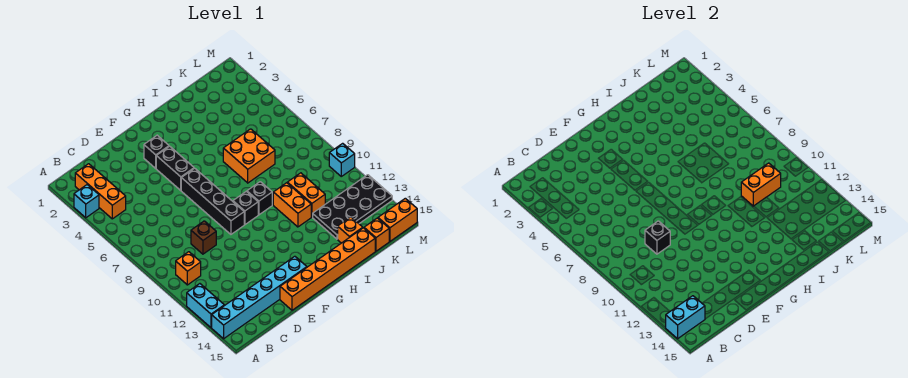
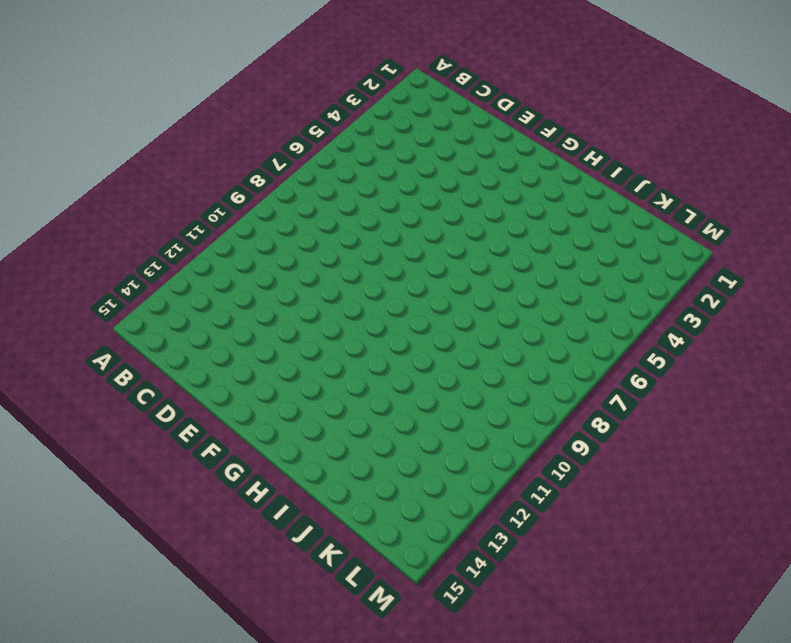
none -> cyan brick A3 level 1
none -> cyan brick A12:A13 level 1
none -> cyan brick A14:F14 level 1

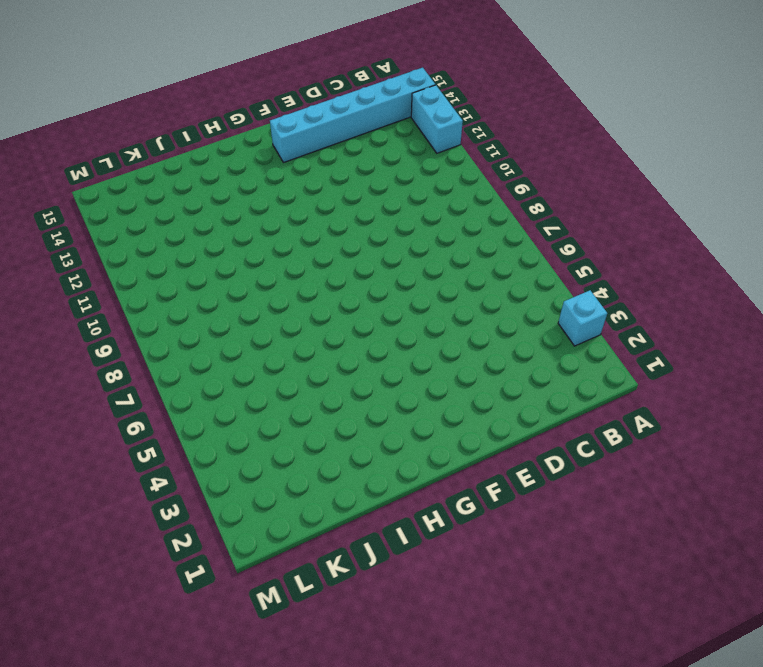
none -> orange brick B2:B4 level 1
none -> orange brick B10 level 1
none -> brown brick D9 level 1

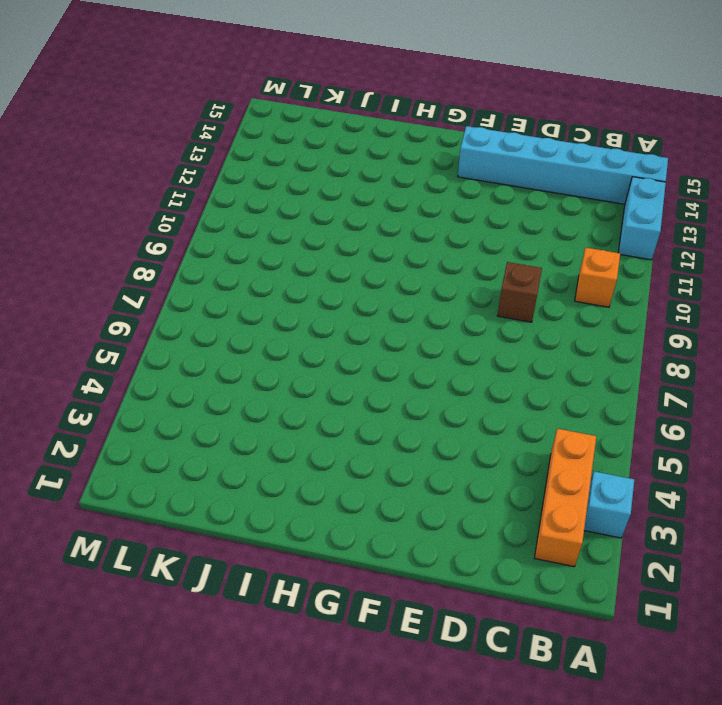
none -> orange brick E15:J15 level 1
none -> black brick F3 level 1
none -> black brick F4:F5 level 1

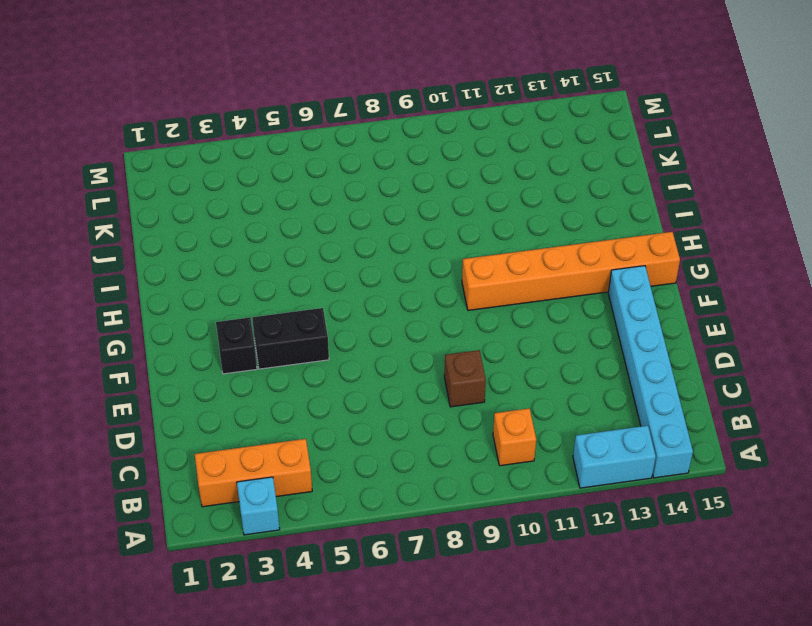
orange brick G10:G15 level 1 -> orange brick E15:J15 level 1
none -> black brick F6:F9 level 1
none -> black brick G9 level 1
none -> black brick H9 level 1

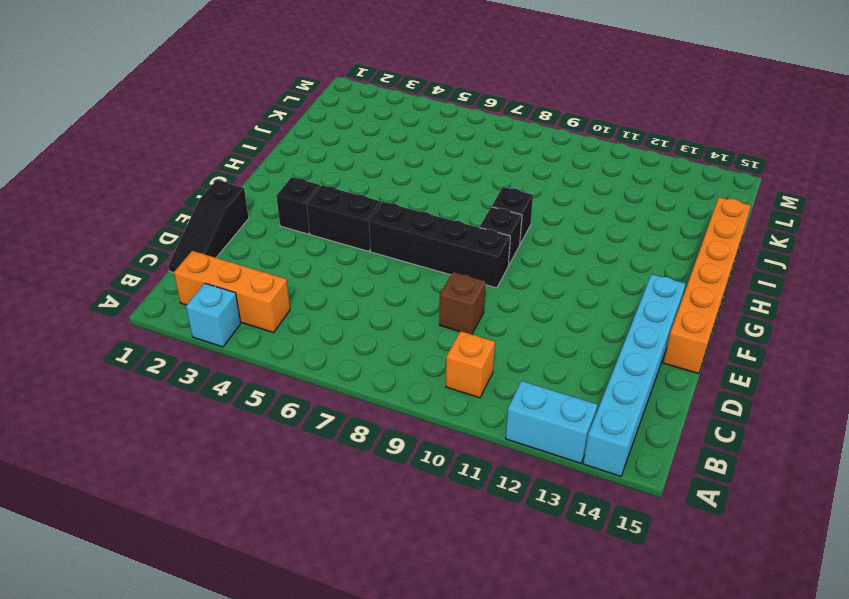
black slope C1:E1 level 1 top E -> none
none -> orange brick I6:J7 level 1
none -> orange brick I10:I11 level 1
none -> orange brick J10:J11 level 1

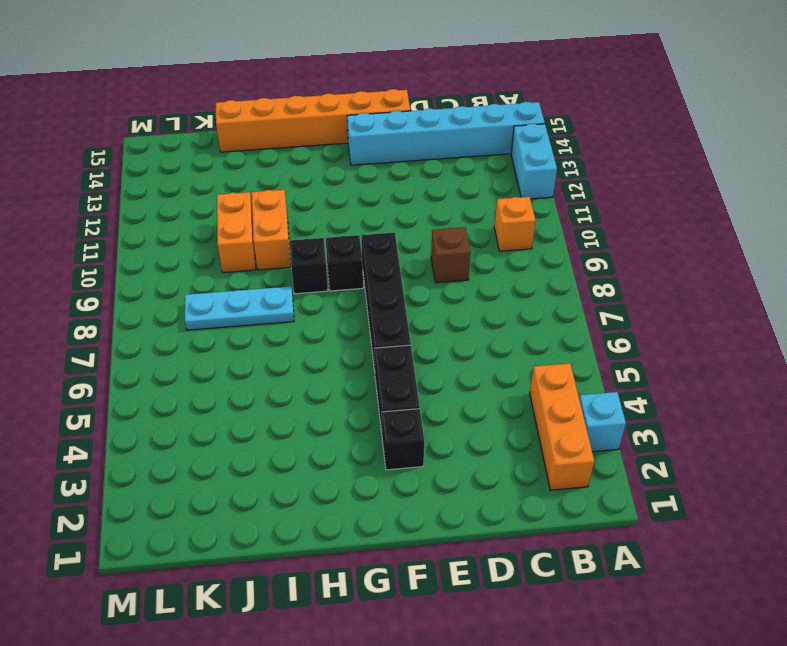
cyan plate I8:K8 level 1 -> none
none -> orange brick I6:J7 level 1
none -> black plate J12:M13 level 1
none -> orange brick J14 level 1

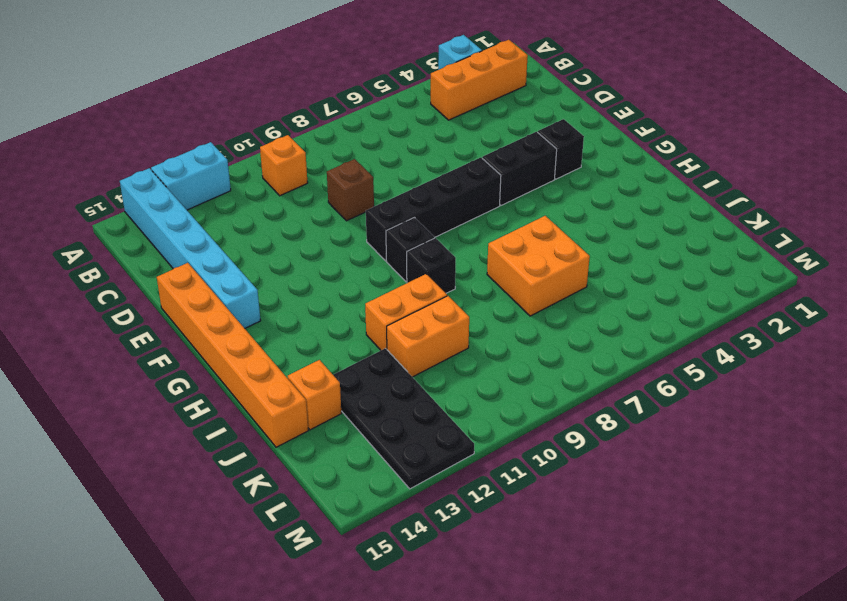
none -> orange brick K15 level 1
none -> orange brick L15:M15 level 1
none -> cyan brick M10 level 1

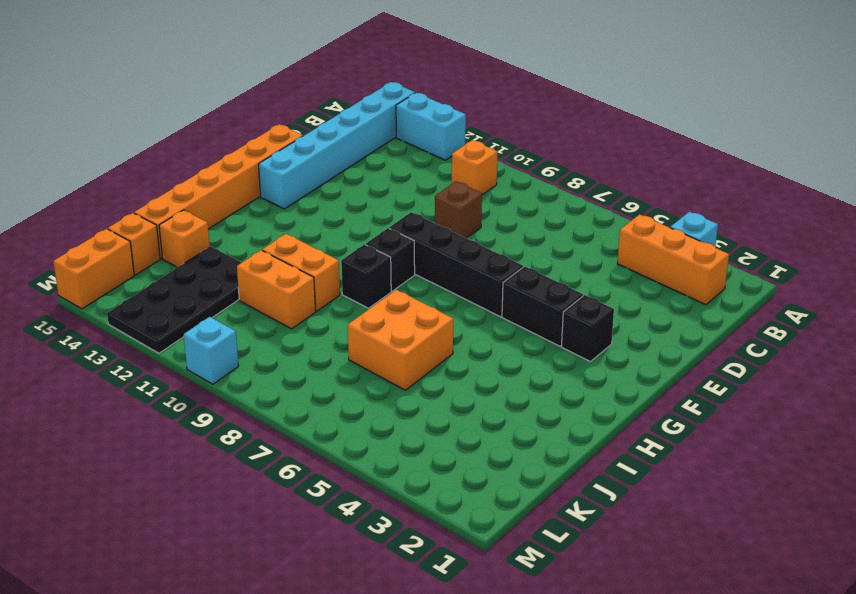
none -> cyan brick A14:B14 level 2
none -> black brick D9 level 2
none -> orange brick J10:K10 level 2

